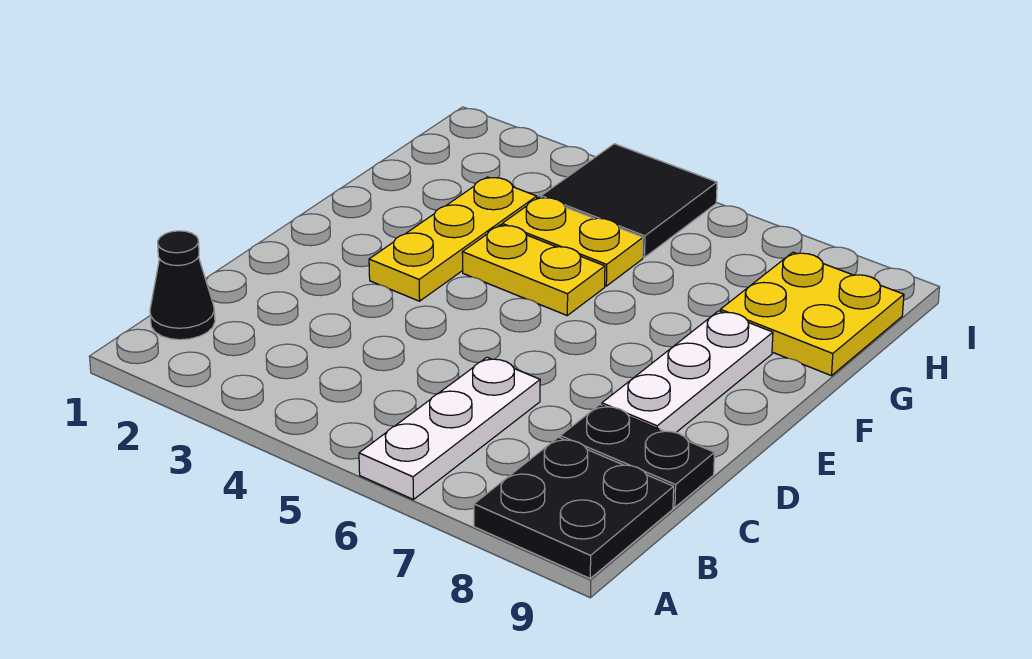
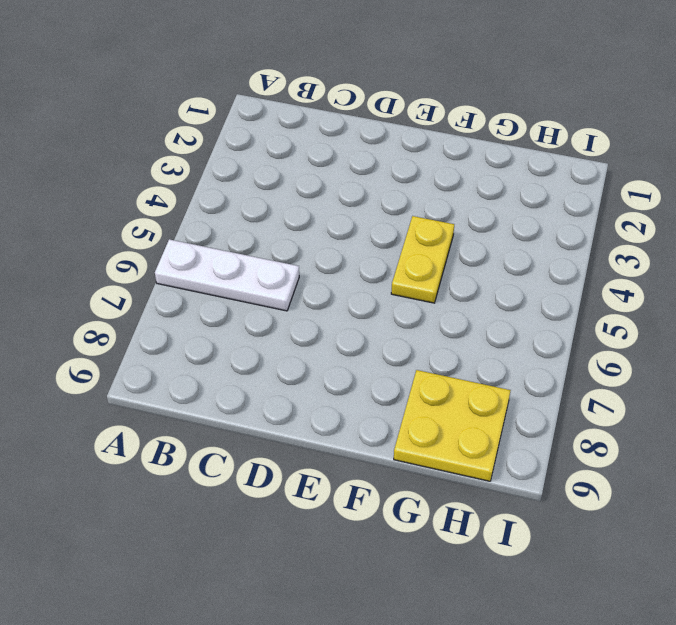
none -> black plate A8:B9 level 1
none -> black cone B1 level 1

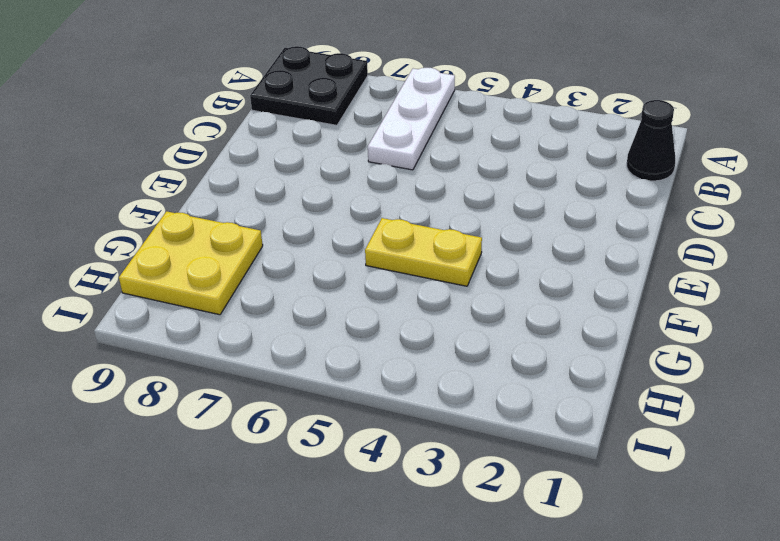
none -> black plate C8:C9 level 1
none -> white plate D8:F8 level 1

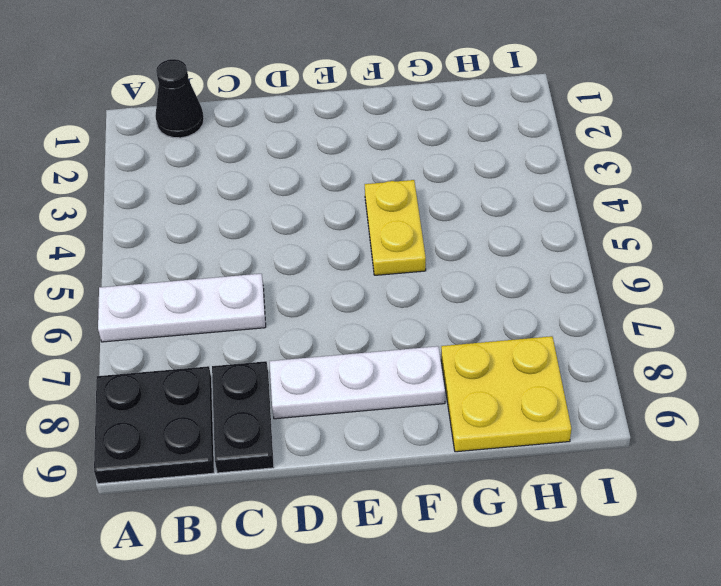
none -> yellow plate E3:G3 level 1
none -> yellow plate G4:G5 level 1

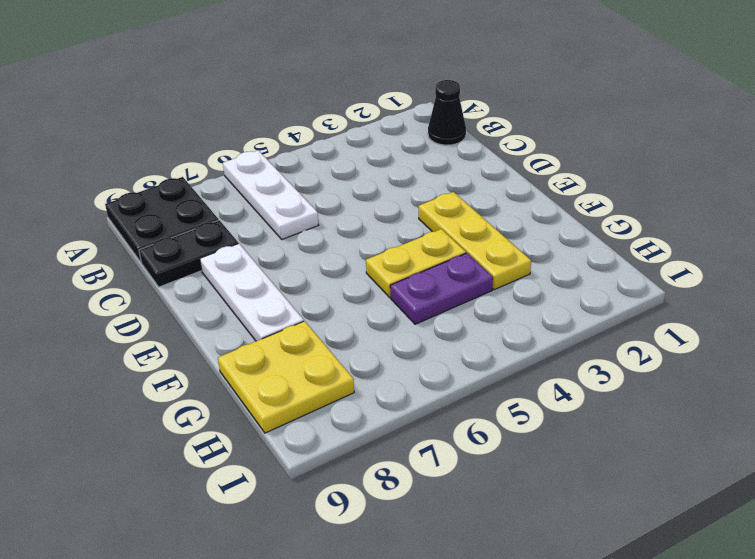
purple plate G4:G5 level 1 -> yellow plate G4:G5 level 1
none -> black tile H4:I5 level 1

